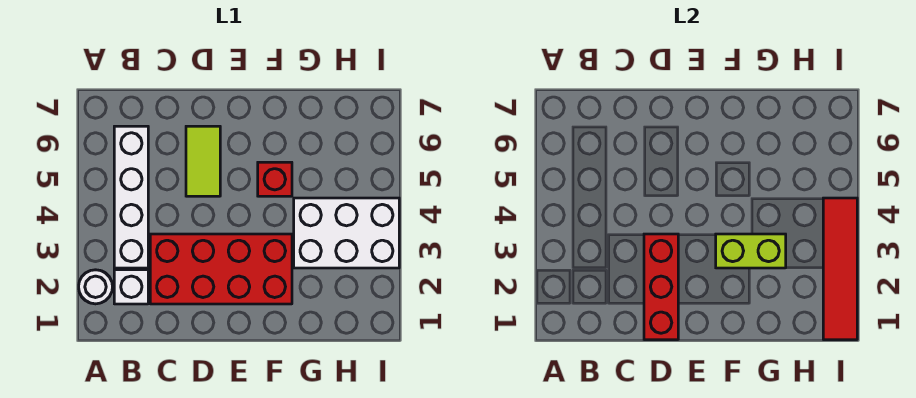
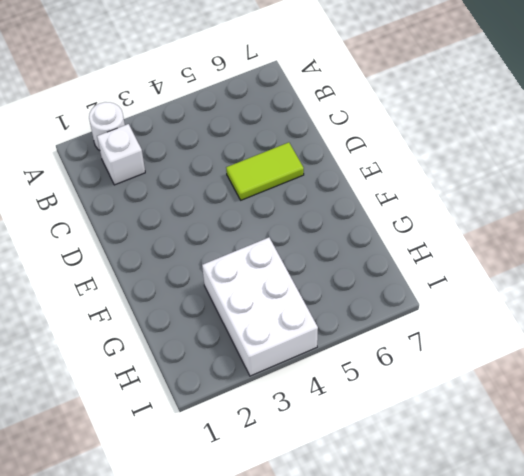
none -> white brick B3:B6 level 1
none -> red brick C2:F3 level 1

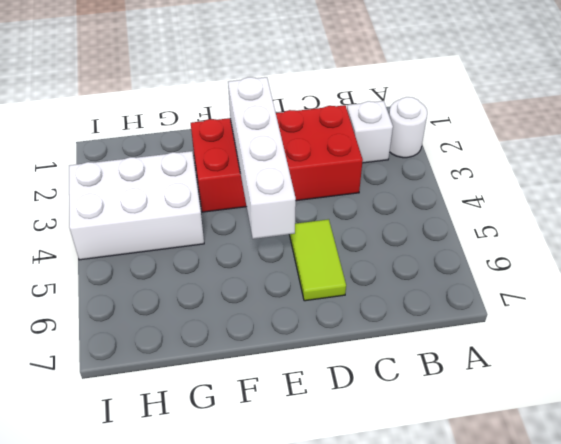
white brick E2:E5 level 2 -> white brick B3:B6 level 1
none -> red brick F5 level 1
none -> red brick D1:D3 level 2

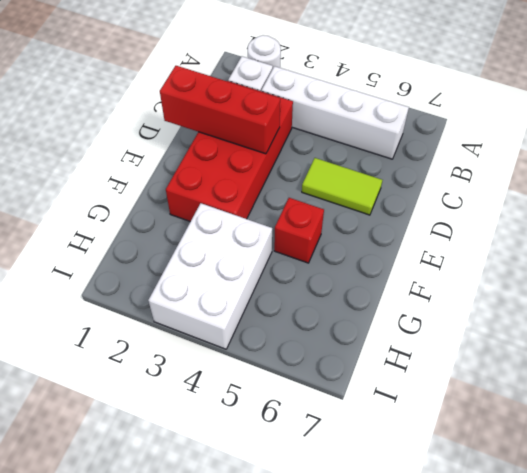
none -> lime brick F3:G3 level 2
none -> red tile I1:I4 level 2

